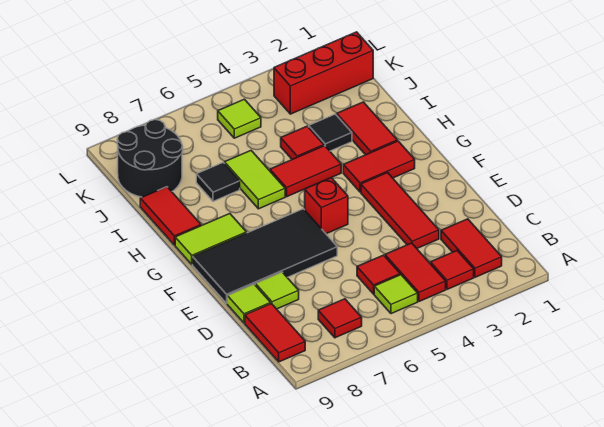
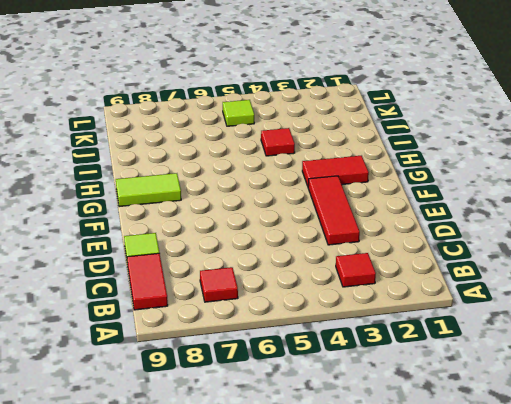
none -> red tile B2:C2 level 1
none -> red tile B4:C4 level 1
none -> lime tile B5 level 1

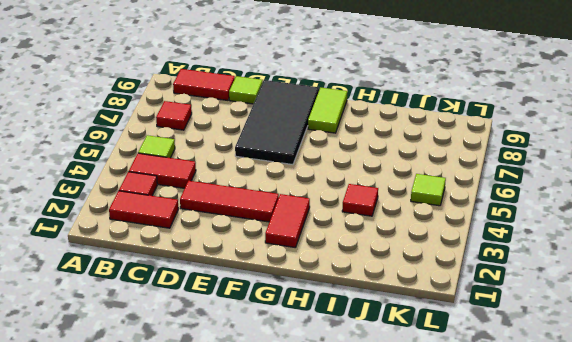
none -> red tile C5 level 1
none -> lime tile D8 level 1
none -> red brick F5 level 1

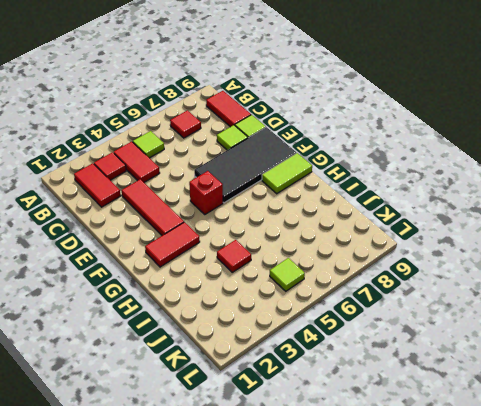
none -> red tile C5 level 1
none -> red tile H2:I2 level 1
none -> red tile H4:H5 level 1

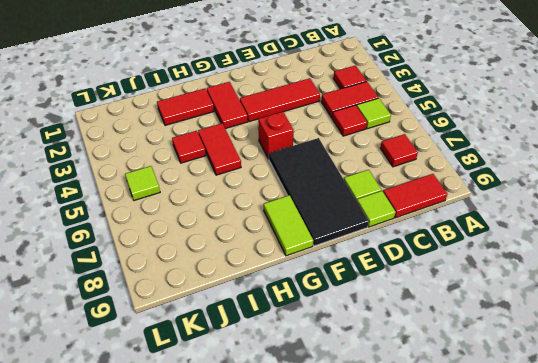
none -> red tile B2:C2 level 1
none -> lime tile H6:I6 level 1
none -> red tile H9:I9 level 1

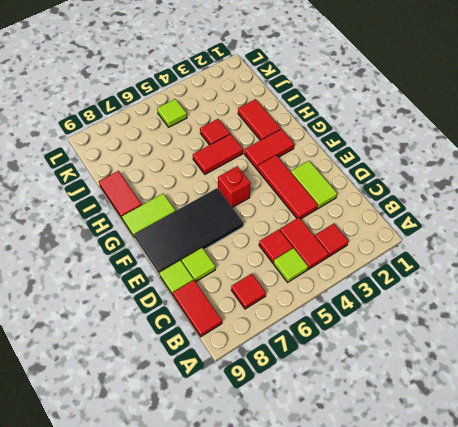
lime tile D2:E2 level 1 -> lime tile H6:I6 level 1
none -> red tile B2:C2 level 1
none -> black tile I3 level 1
none -> black tile I7 level 1

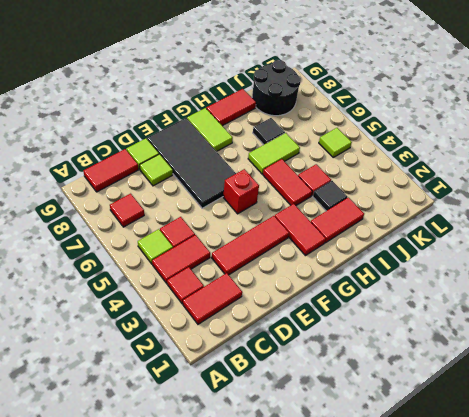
none -> red brick K1:K3 level 1

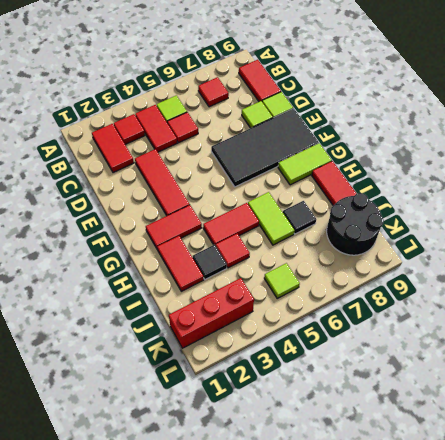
none -> red brick F5 level 1

